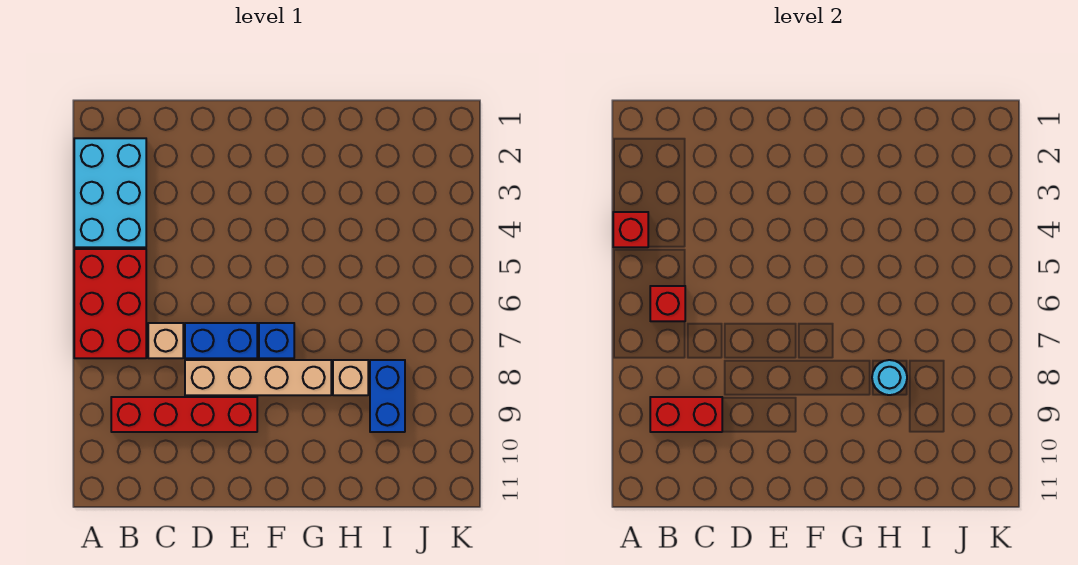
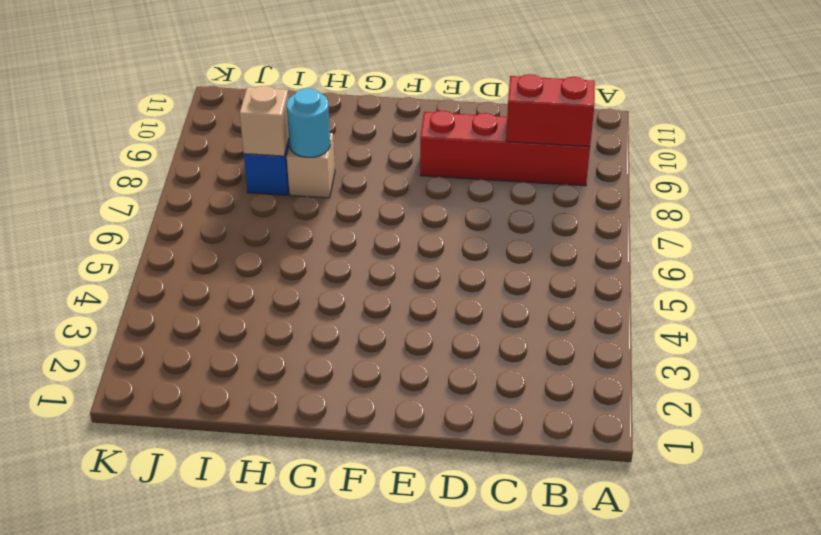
tan brick I8 level 2 -> tan brick C7 level 1
none -> cyan brick A2:B4 level 1
none -> red brick A5:B7 level 1
none -> blue brick D7:E7 level 1

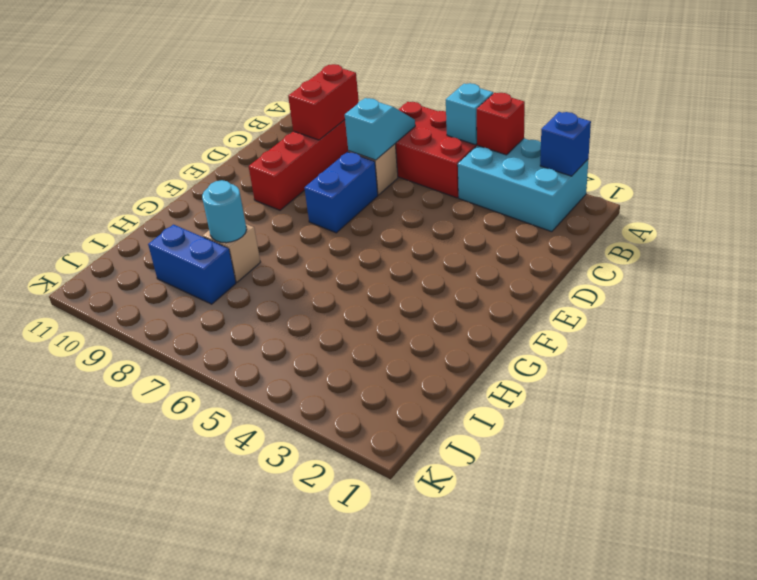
blue brick A2 level 2 -> blue brick F7 level 1
cyan brick A5 level 2 -> none
cyan slope B7:C7 level 2 top C -> none
none -> tan brick D8:G8 level 1
none -> red brick B6 level 2

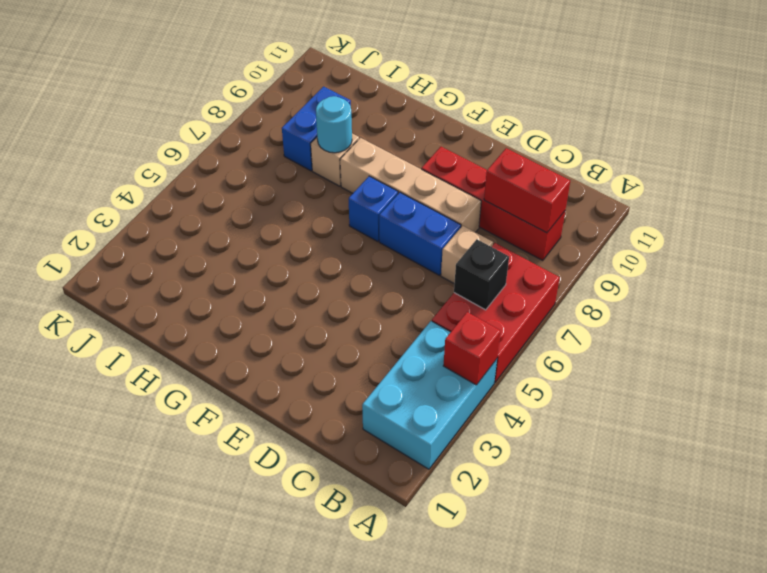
black brick B6 level 2 -> red brick B6 level 2

